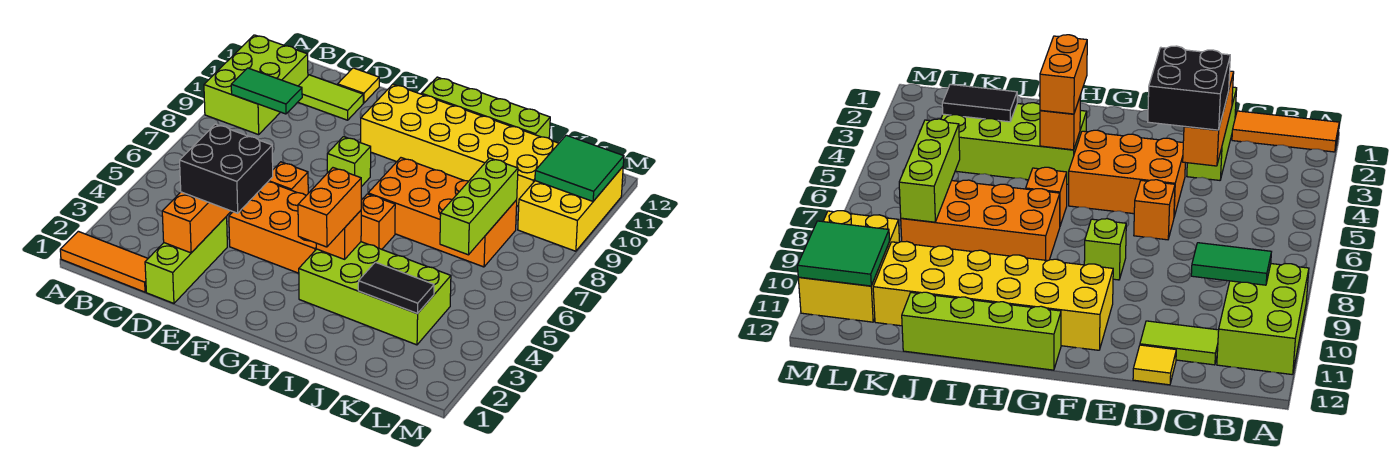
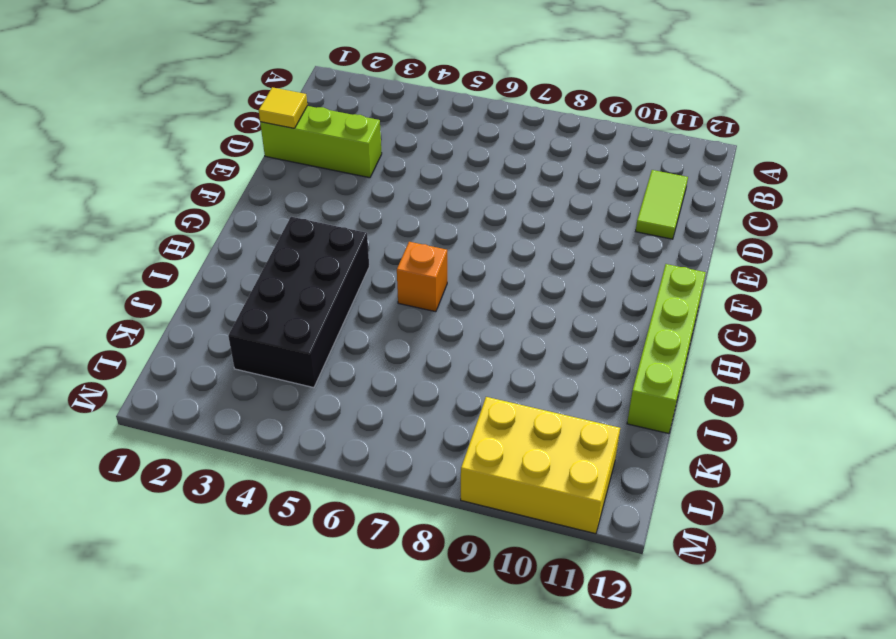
yellow tile D1 level 2 -> yellow tile D12 level 1
black brick H3:K4 level 1 -> lime brick H3:K4 level 1
none -> orange tile A1:C1 level 1
none -> lime brick A9:B11 level 1
none -> orange brick E4:G5 level 1

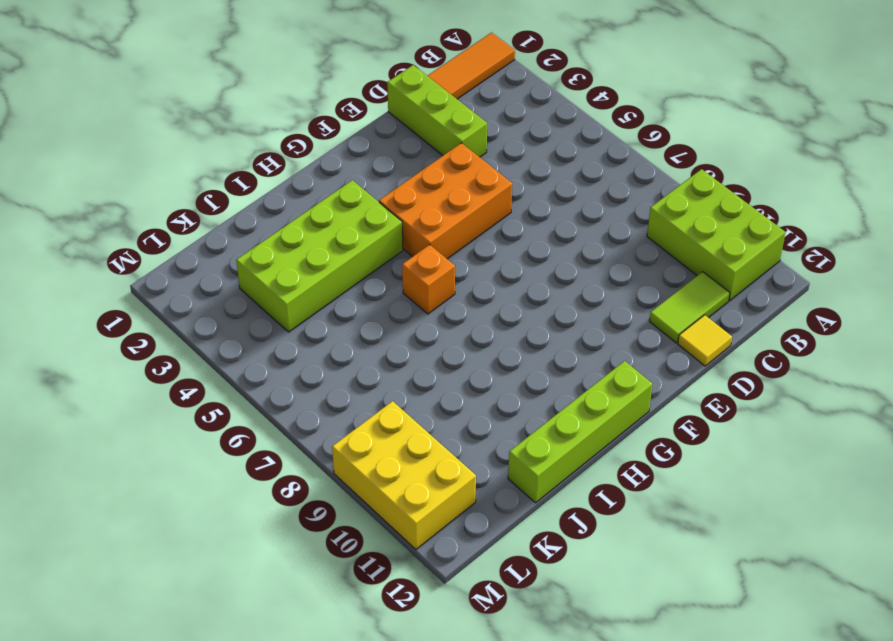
none -> orange brick E6 level 1
none -> lime brick F8 level 1
none -> yellow brick F10:K11 level 1

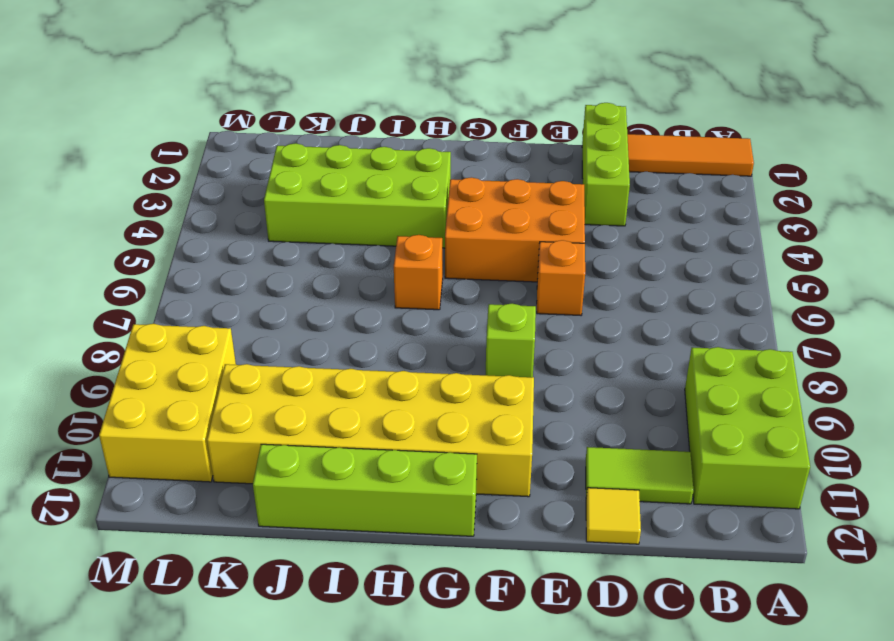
none -> orange brick H7:K8 level 1
none -> green tile B9:C9 level 2
none -> orange brick D2:D4 level 2

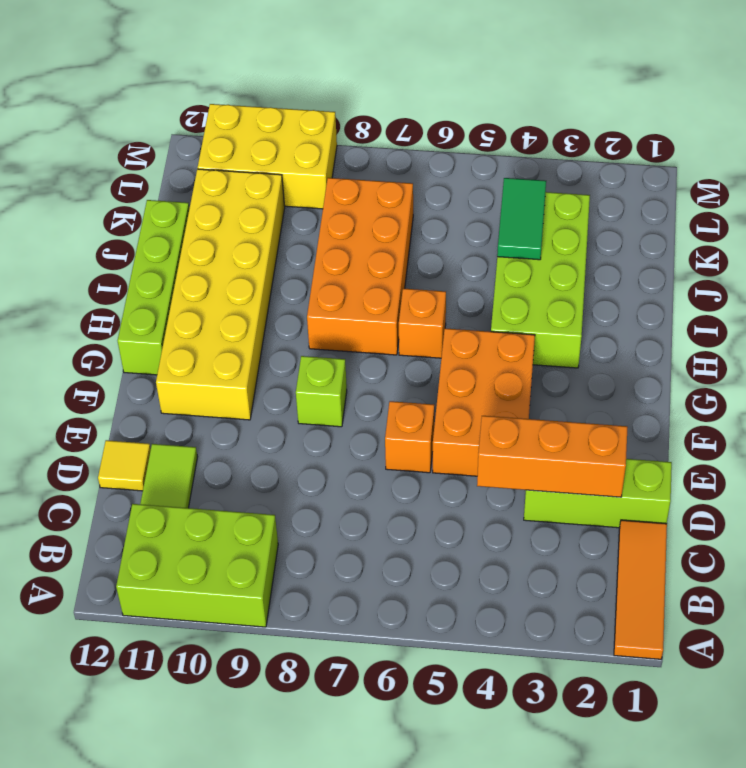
green tile J4:K4 level 2 -> green tile B9:C9 level 2
none -> orange brick H4 level 2
none -> black tile J3:K3 level 2
none -> lime brick K6:K8 level 2

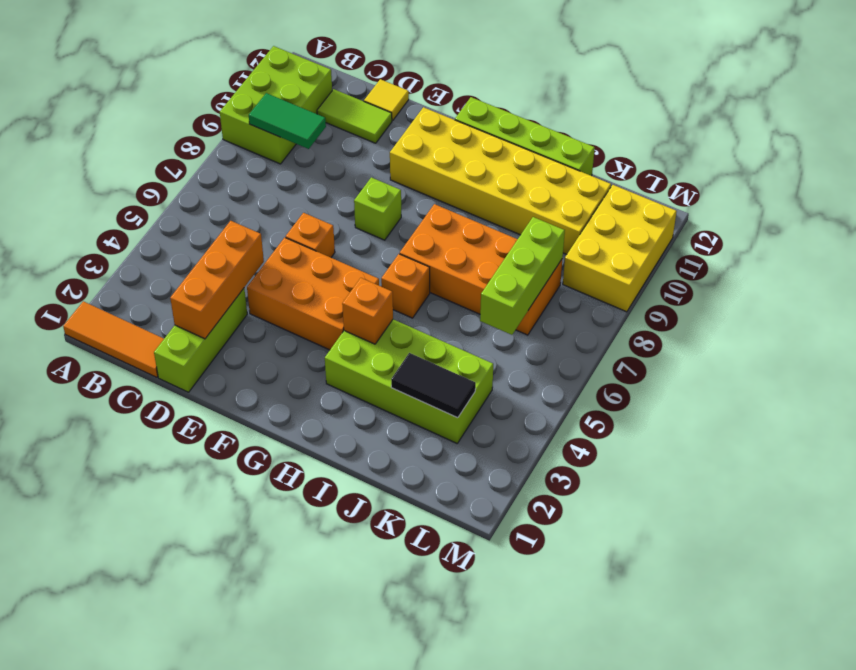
none -> green tile L10:M11 level 2
none -> black brick D3:E4 level 3
none -> orange brick H3:H4 level 3

